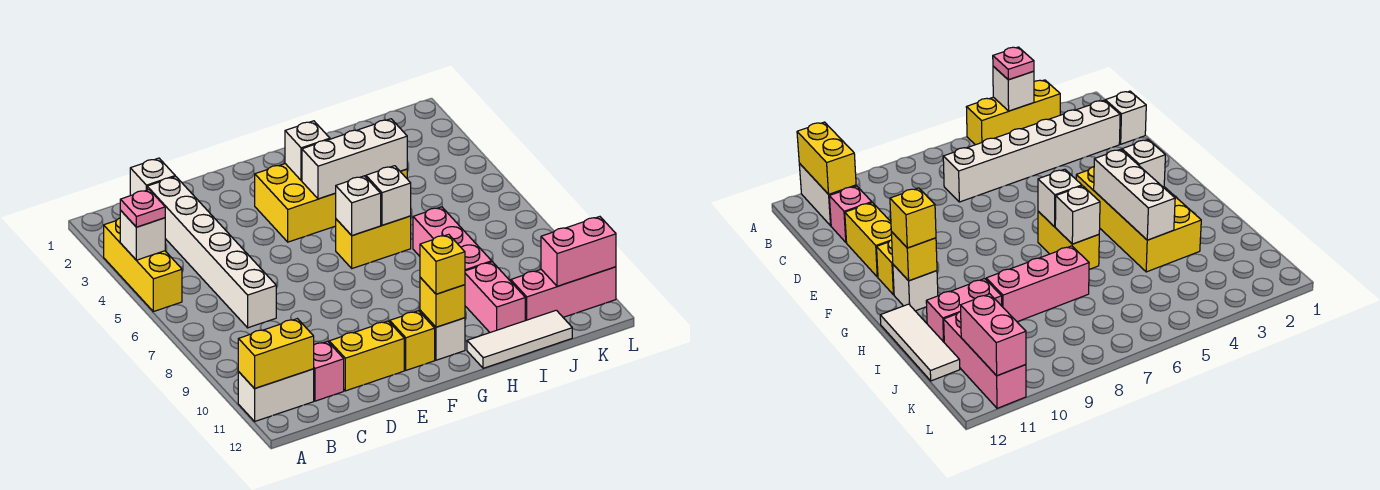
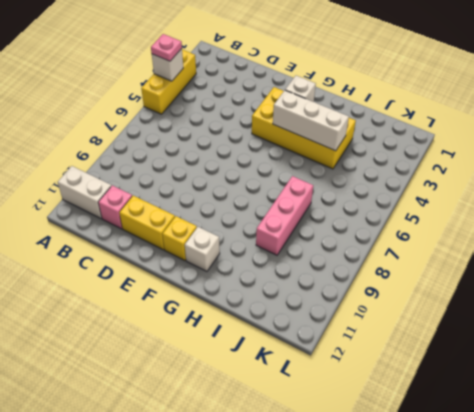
none -> white brick C1 level 1
none -> white brick C2:C7 level 1
none -> yellow brick G6:H6 level 1

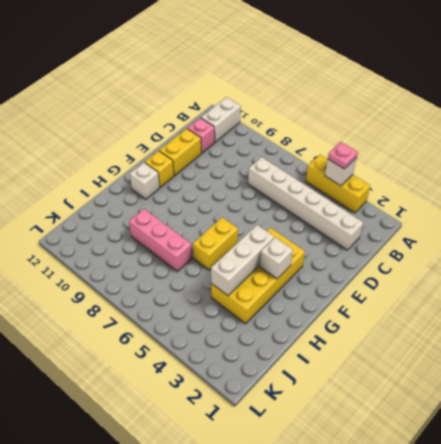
none -> white brick C1 level 1
none -> white tile H12:J12 level 1
none -> pink brick I10:I11 level 1

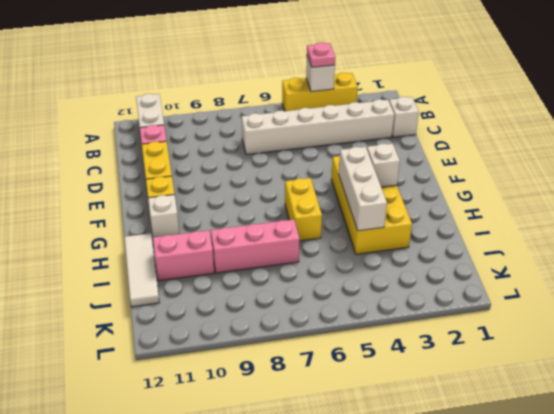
none -> pink brick J11:L11 level 1
none -> yellow brick A11:B11 level 2
none -> white brick G6 level 2

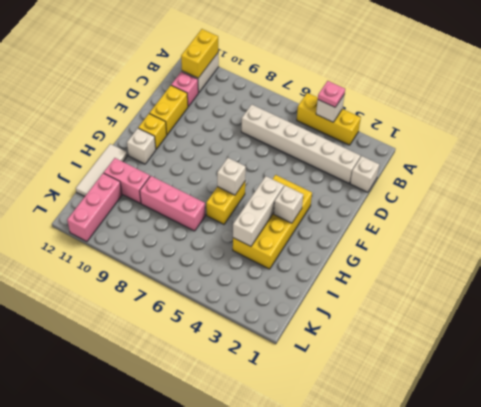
none -> yellow brick G11 level 2
none -> white brick H6 level 2
none -> pink brick K11:L11 level 2

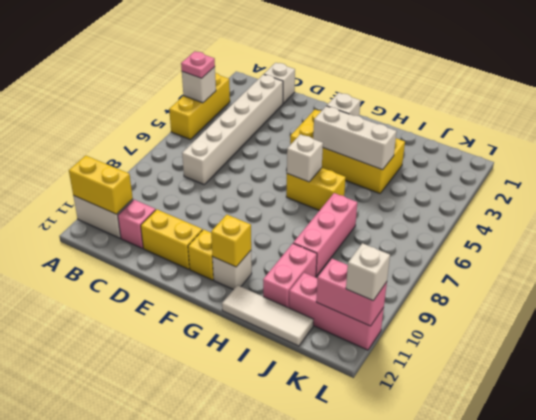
white brick L11 level 3 -> white brick H6 level 2
none -> yellow brick G11 level 3

